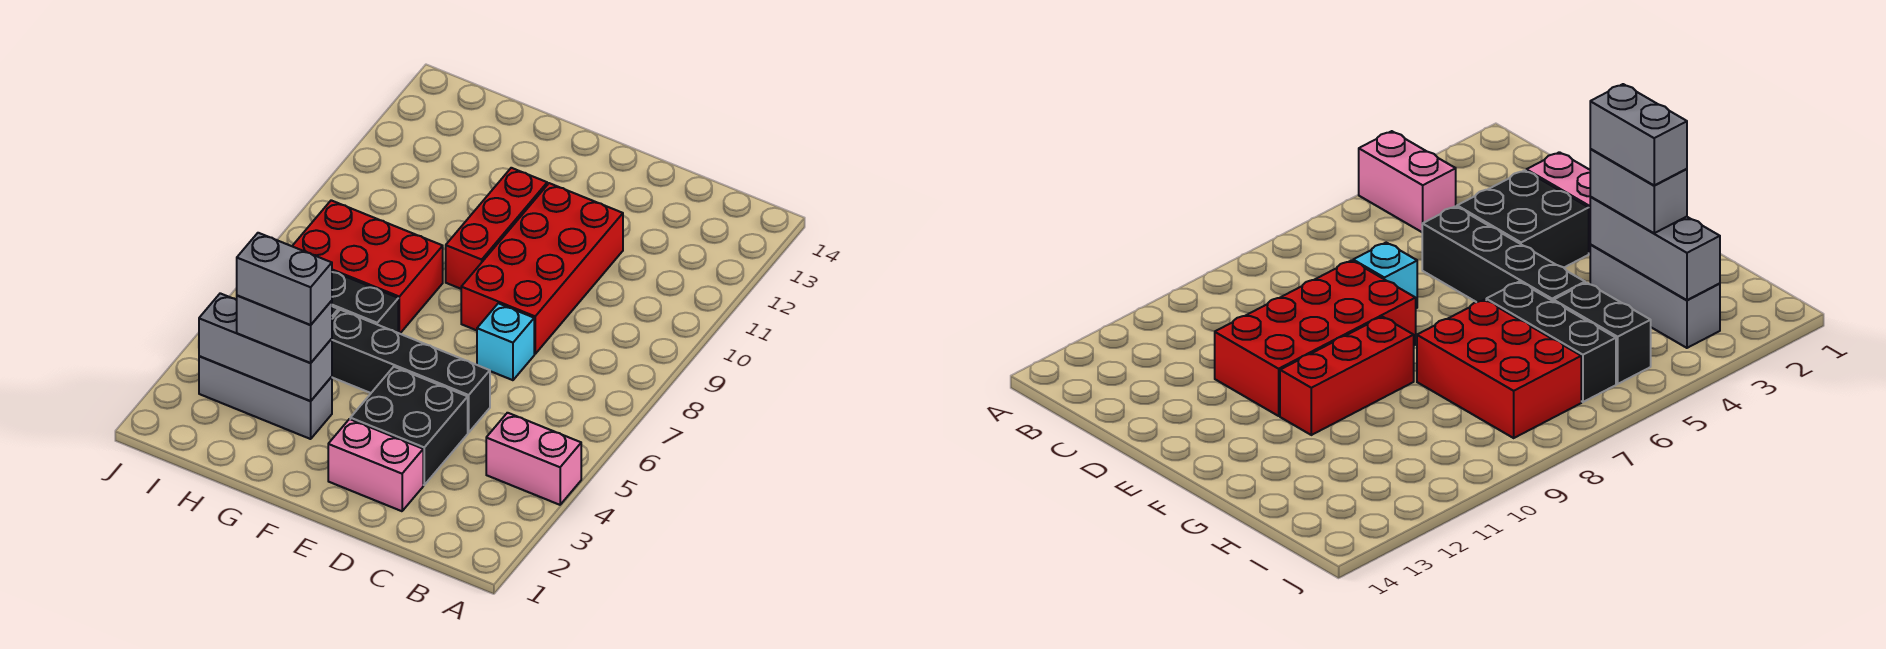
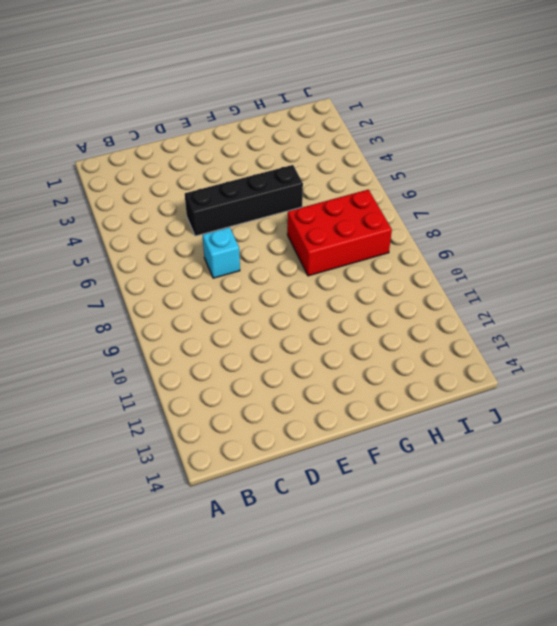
none -> pink brick A4:B4 level 1
none -> pink brick D2:E2 level 1
none -> black brick D3:E4 level 1

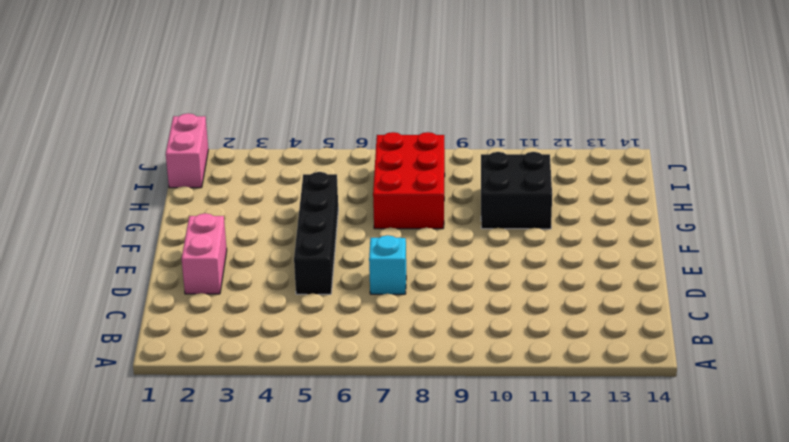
black brick G10:H11 level 1 -> black brick D3:E4 level 1
pink brick I1:J1 level 1 -> pink brick A4:B4 level 1
none -> red brick D8:E11 level 1
none -> red brick F9:F11 level 1
none -> grey brick G3:I3 level 1

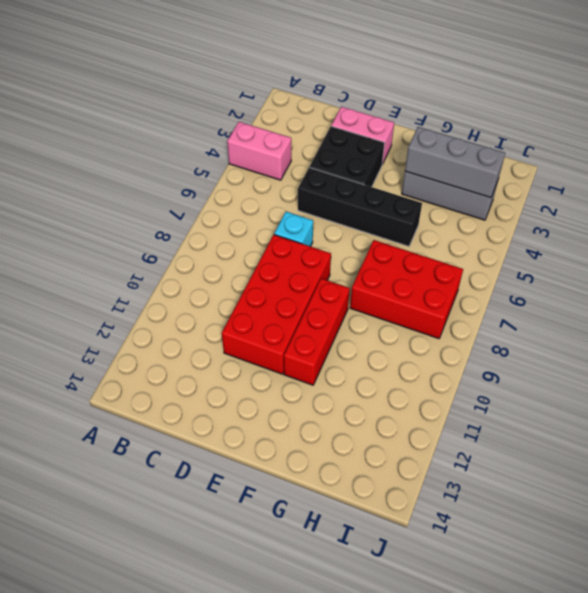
none -> black brick G6:I6 level 1
none -> black brick H5:I5 level 1
none -> grey brick G3:H3 level 3

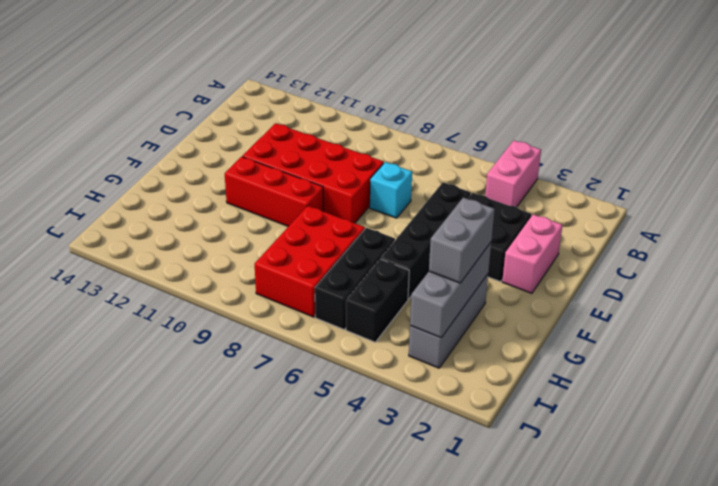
none -> grey brick G3:H3 level 4

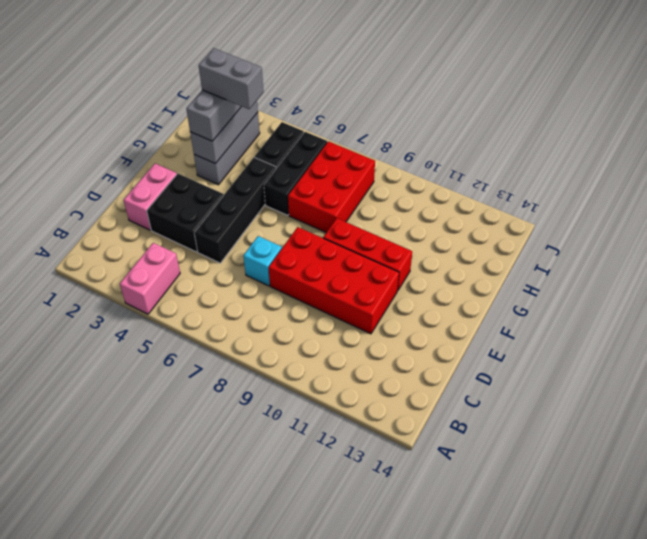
grey brick H3:H4 level 4 -> grey brick G3:H3 level 4

